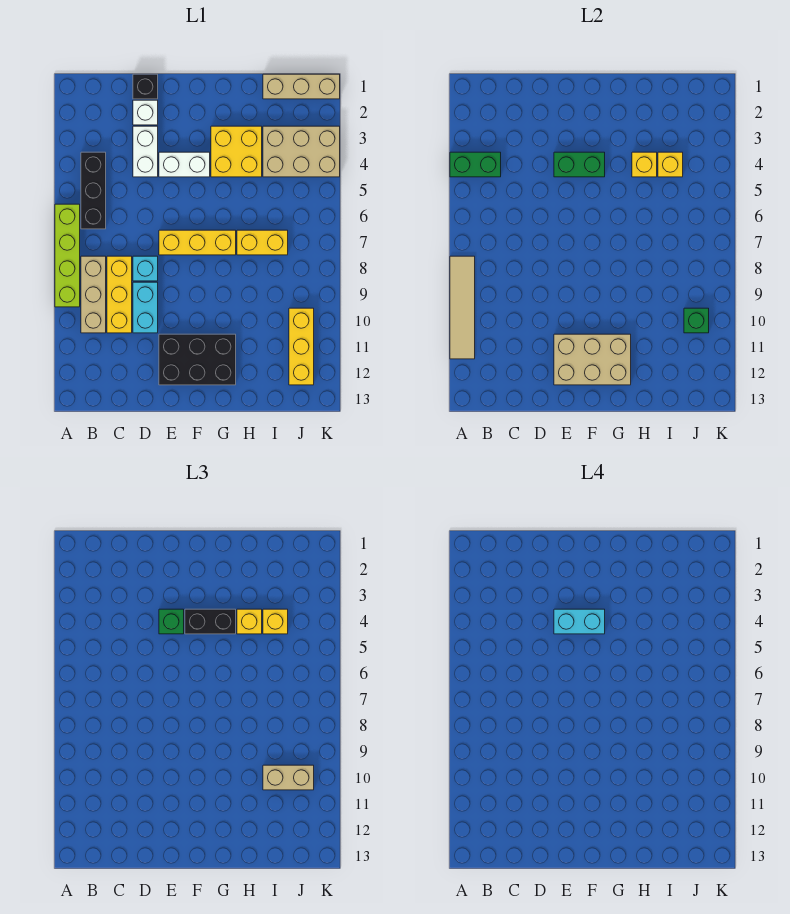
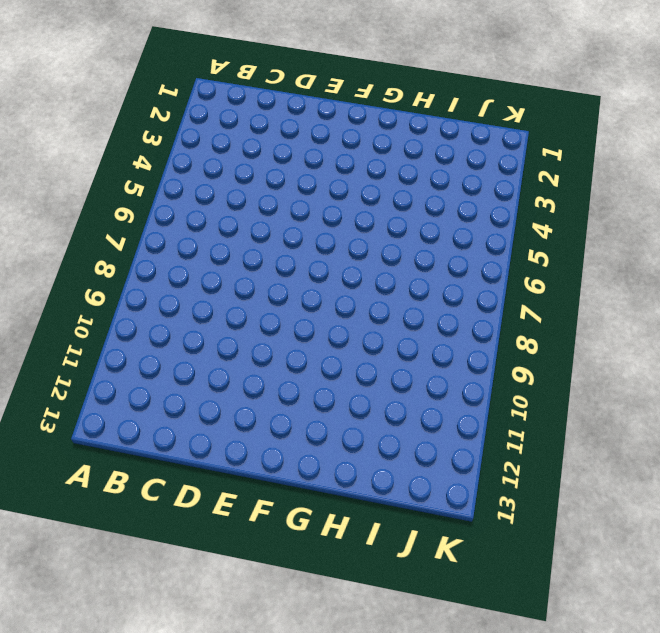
none -> lime brick A6:A9 level 1
none -> black brick B4:B6 level 1
none -> tan brick B8:B10 level 1
none -> yellow brick C8:C10 level 1

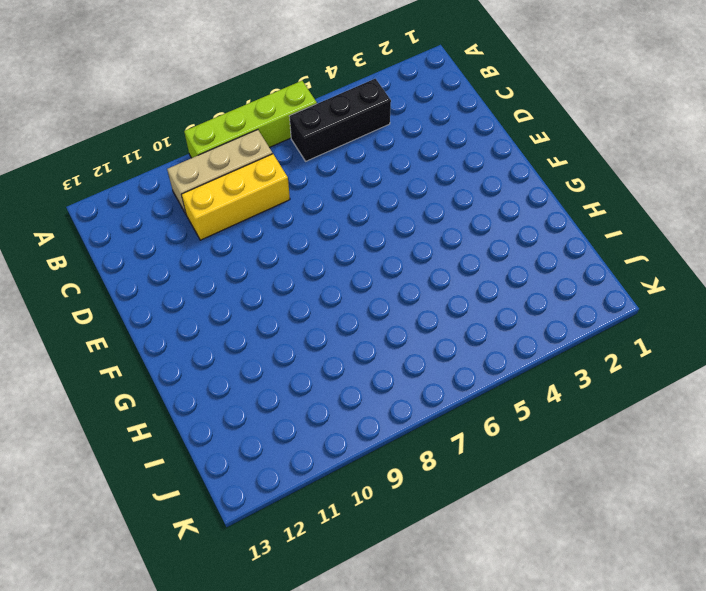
none -> black brick D1 level 1
none -> white brick D2 level 1
none -> white brick D3:D4 level 1
none -> cyan brick D8 level 1

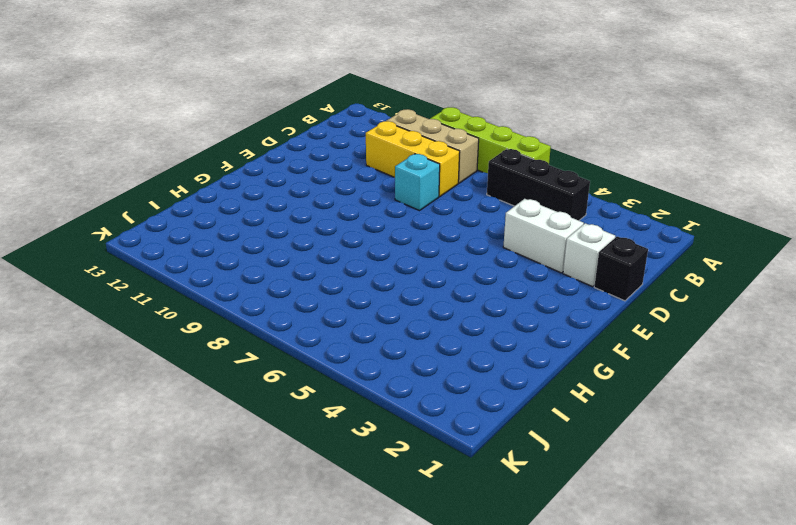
none -> cyan brick D9:D10 level 1
none -> white brick E4:F4 level 1
none -> yellow brick E7:G7 level 1
none -> black brick E11:G12 level 1

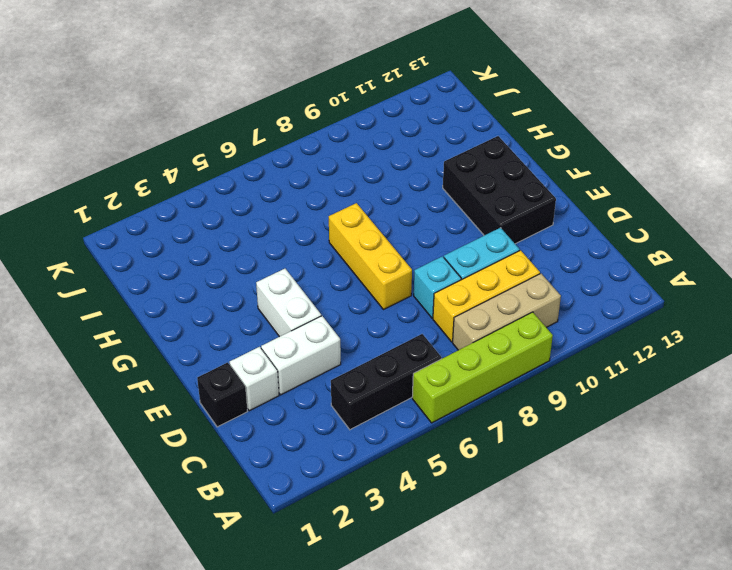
none -> yellow brick G3:H4 level 1
none -> yellow brick H7:I7 level 1
none -> tan brick I1:K1 level 1
none -> tan brick I3:K4 level 1

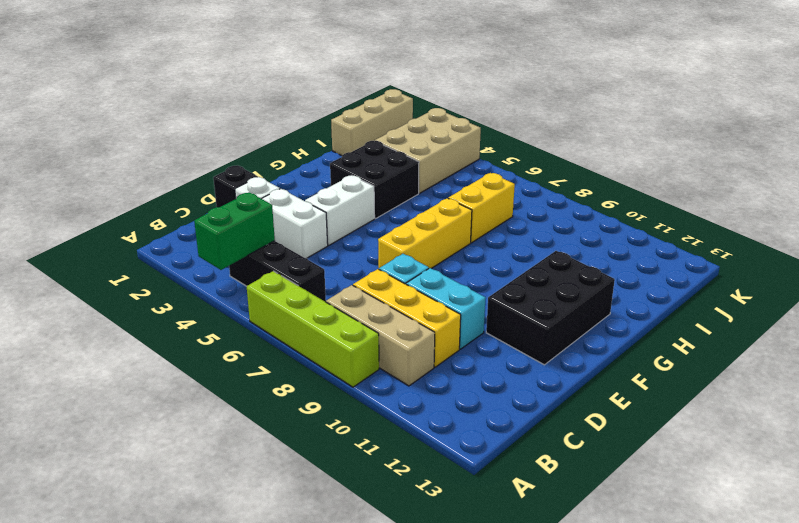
black brick G3:H4 level 1 -> yellow brick G3:H4 level 1
none -> yellow brick J10:J12 level 1
none -> tan tile A8:A11 level 2
none -> green brick E4:F4 level 2
none -> tan brick E11:G12 level 2

